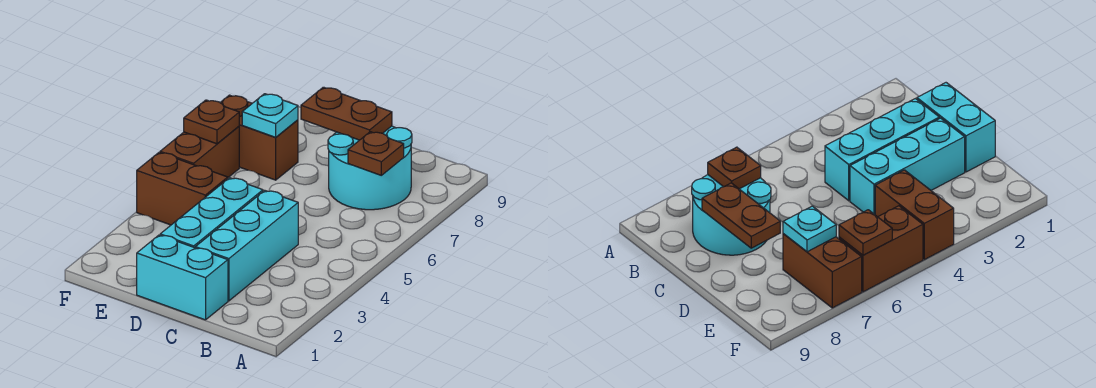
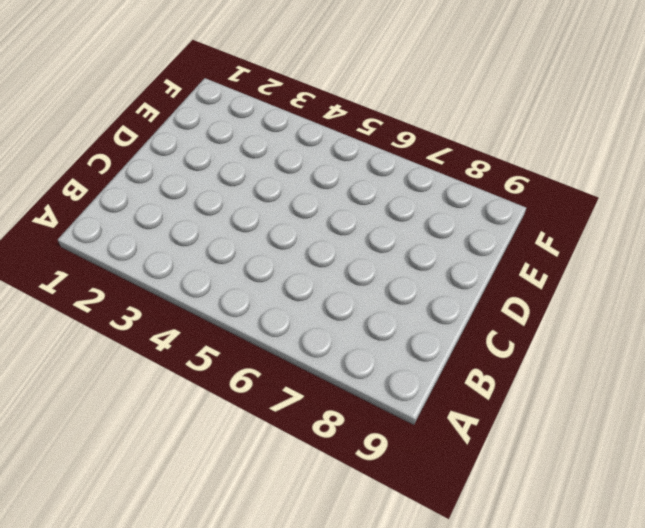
none -> cyan round brick B7:C8 level 1
none -> cyan brick C1:D1 level 1

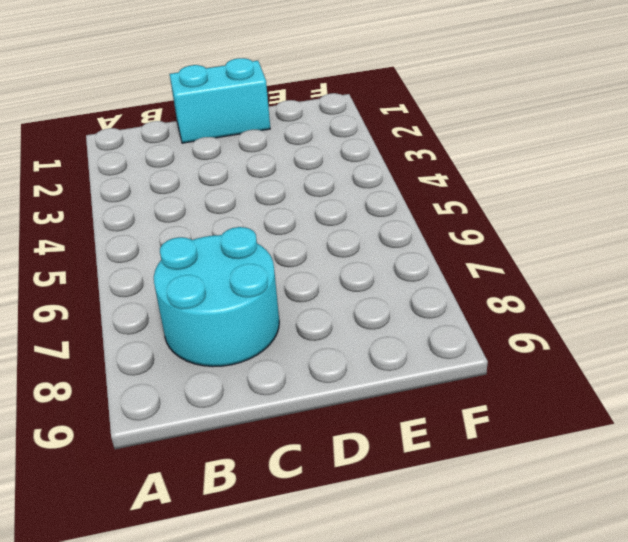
none -> cyan brick C2:C4 level 1
none -> cyan brick D2:D4 level 1

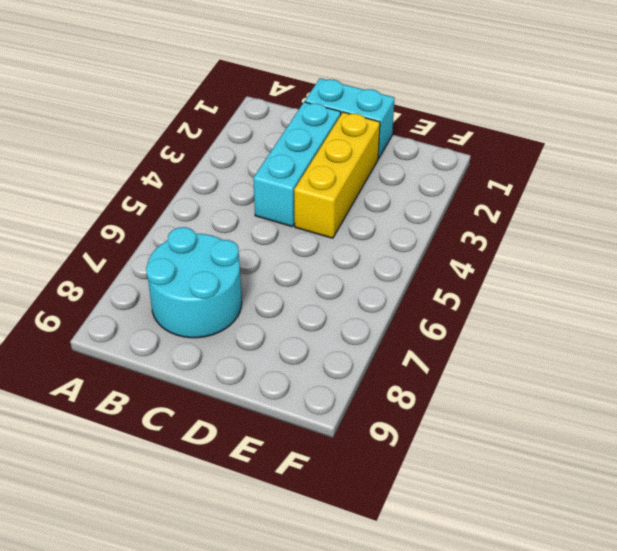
yellow brick D2:D4 level 1 -> cyan brick D2:D4 level 1
none -> brown brick E4:F4 level 1
none -> brown brick E7:F7 level 1

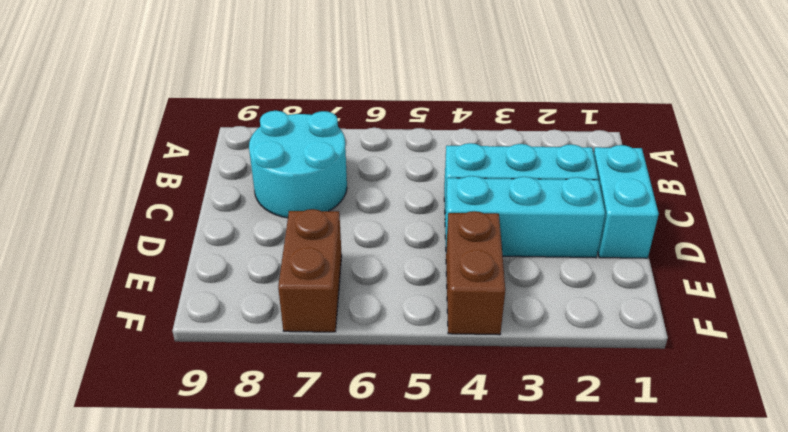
none -> brown brick F5:F6 level 1
none -> brown plate B7 level 2

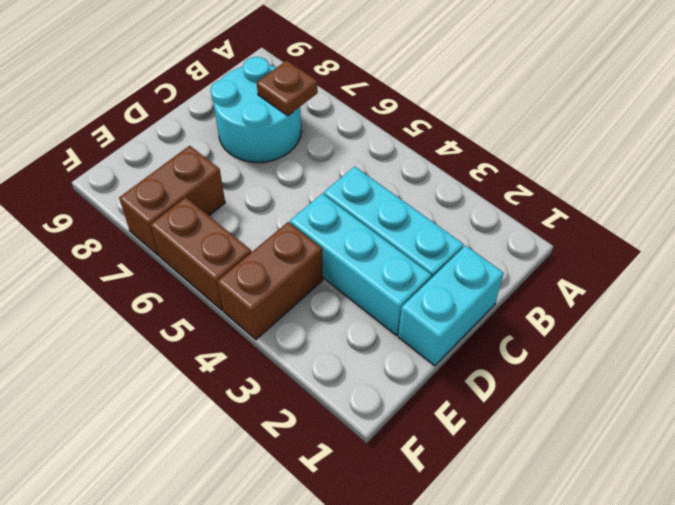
none -> brown plate C8:D8 level 2
none -> cyan plate E7 level 2

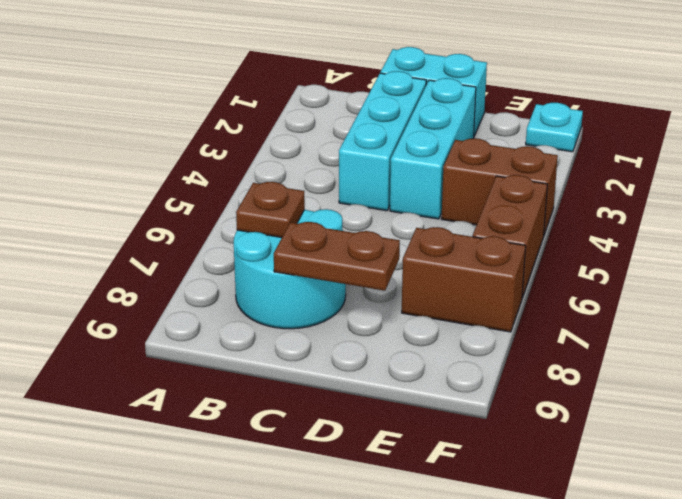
cyan plate F1 level 1 -> cyan plate E7 level 2
none -> brown plate F6 level 2

